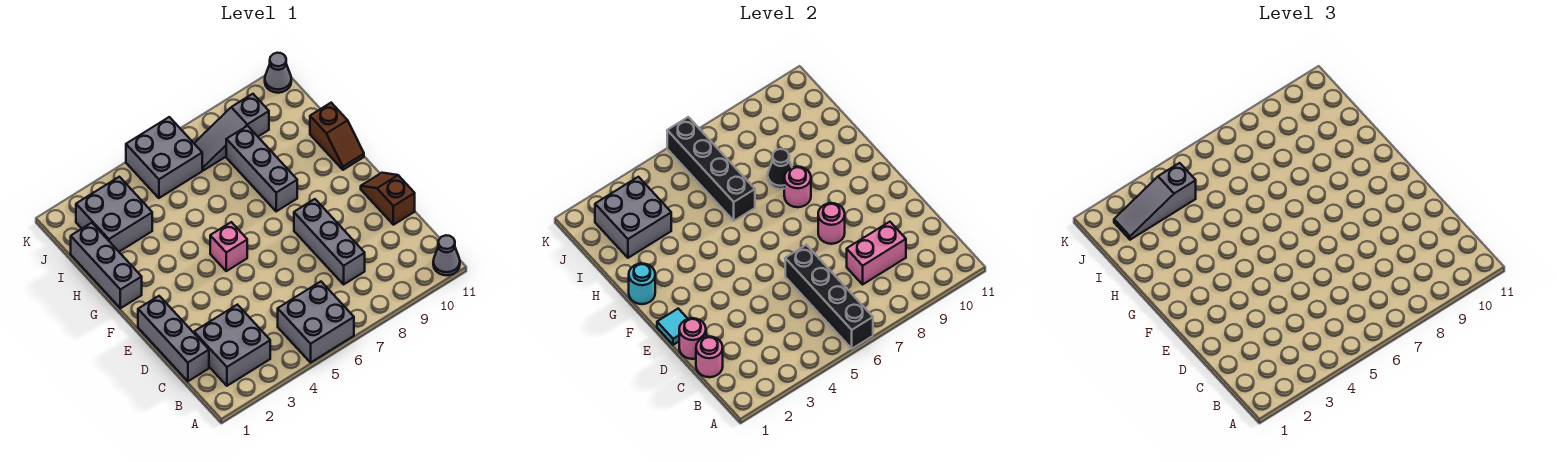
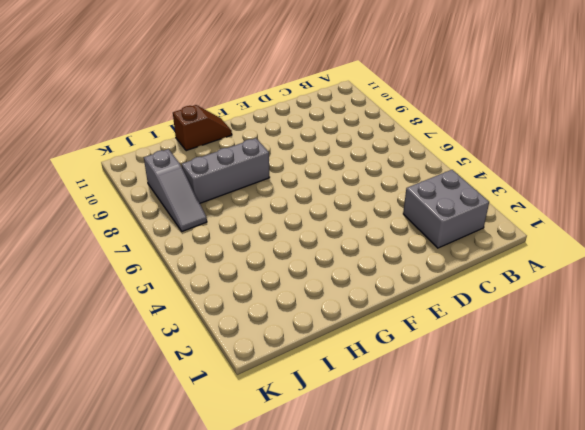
none -> grey brick A5:B6 level 1
none -> grey cone A11 level 1
none -> grey brick C1:E1 level 1

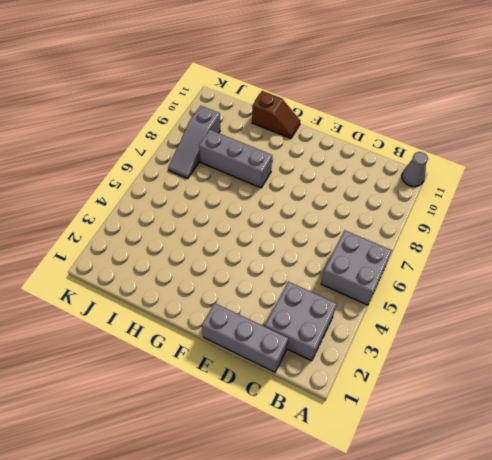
none -> grey brick C8:E8 level 1
none -> brown slope D11:E11 level 1 top D
none -> pink brick F5 level 1

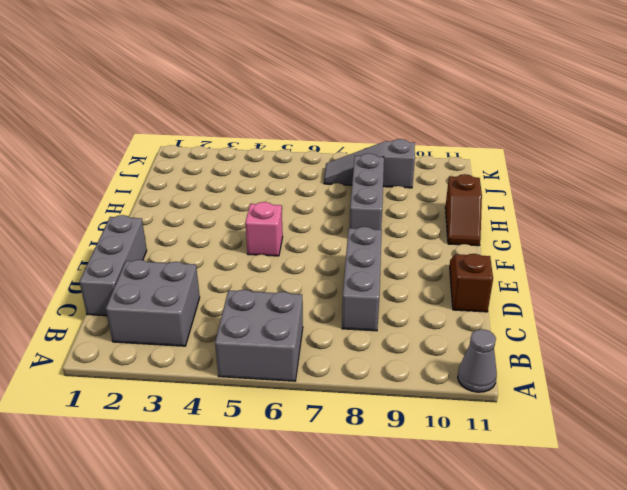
none -> grey brick G1:I1 level 1
none -> grey brick I2:J3 level 1
none -> grey brick J5:K6 level 1

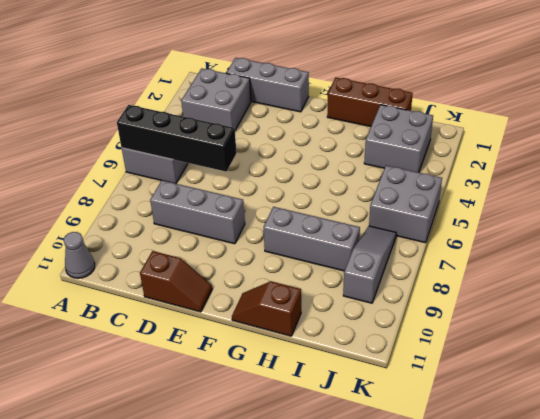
brown brick G1:I1 level 1 -> grey brick G1:I1 level 1
none -> pink brick F5 level 1
none -> grey cone K11 level 1
none -> pink round brick C1 level 2

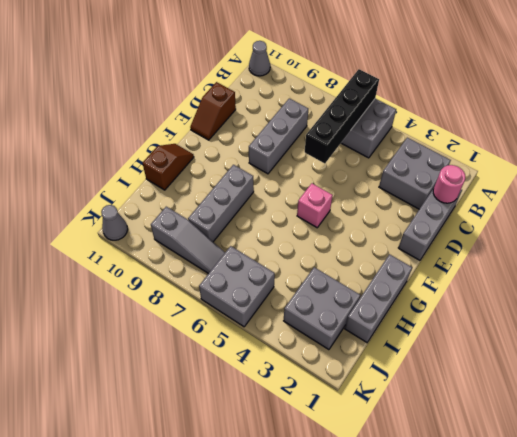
none -> pink brick C8:C9 level 2
none -> pink round brick D1 level 2
none -> cyan tile E1 level 2

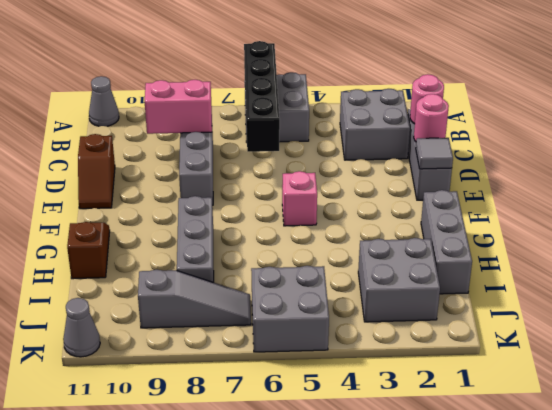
grey tile E1 level 2 -> cyan tile E1 level 2
none -> pink round brick E8 level 2
none -> cyan round brick G1 level 2
none -> pink round brick G8 level 2

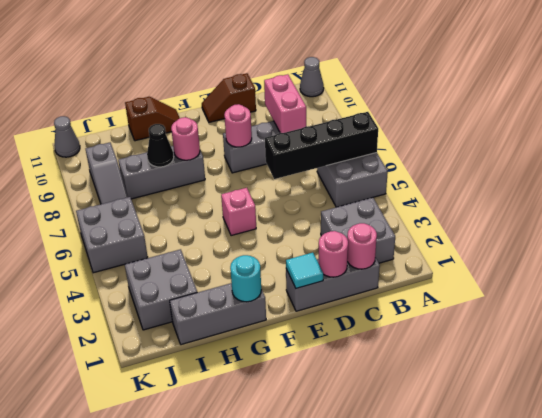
none -> black brick H6:K6 level 2
none -> grey brick I2:J3 level 2
none -> grey slope J2:J4 level 3 top 4

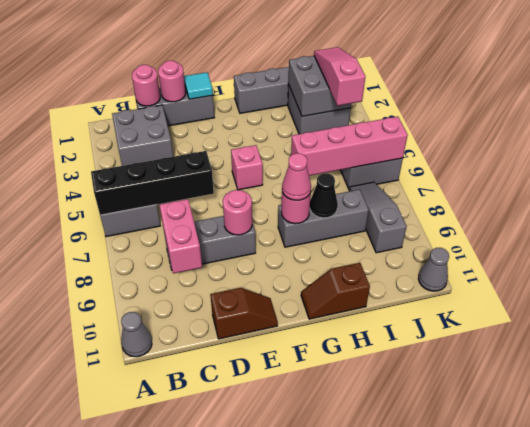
pink cone G8 level 3 -> none
pink brick H6:K6 level 2 -> black brick H6:K6 level 2
pink slope J2:J4 level 3 top 4 -> grey slope J2:J4 level 3 top 4
none -> cyan round brick G1 level 2

